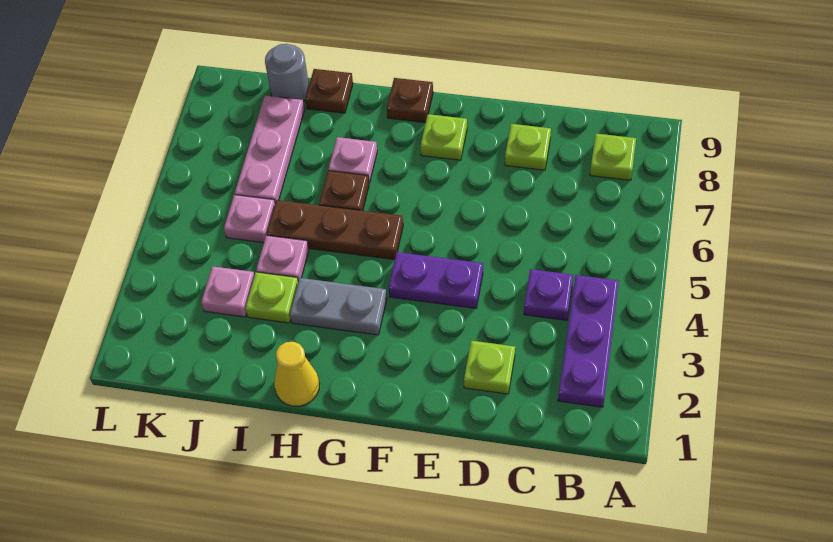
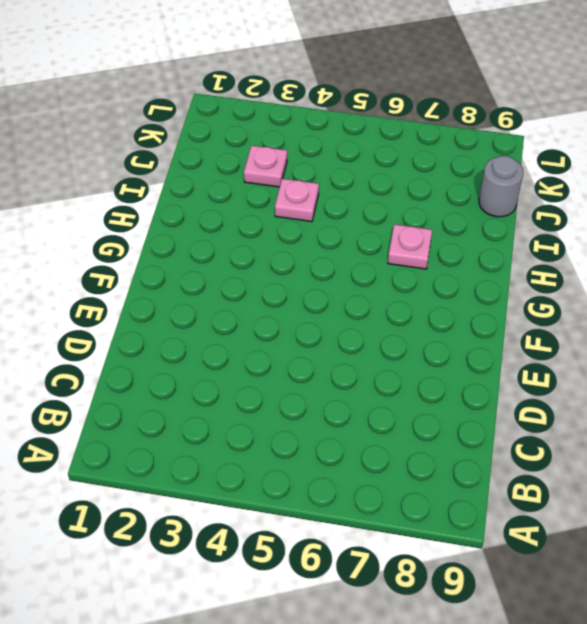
none -> purple plate B2:B4 level 1
none -> lime plate B8 level 1
none -> purple plate C4 level 1

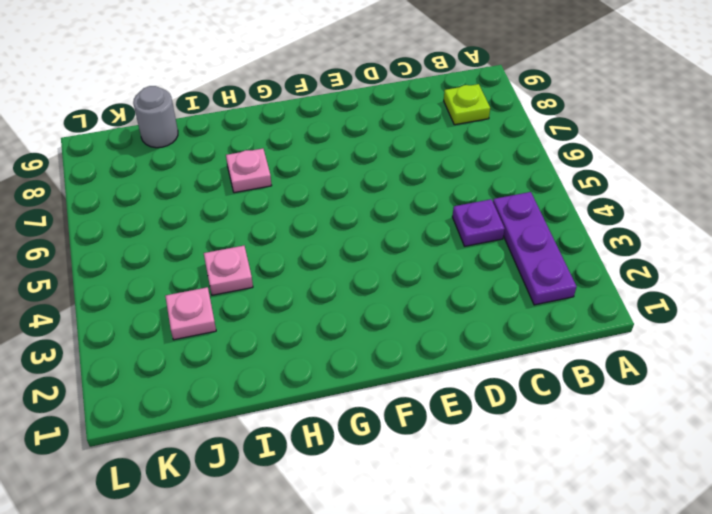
none -> lime plate D2 level 1
none -> lime plate D8 level 1
none -> purple plate E4:F4 level 1

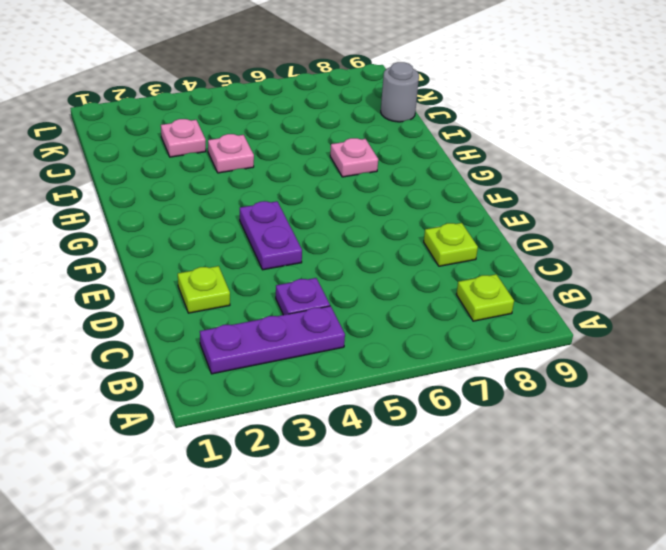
none -> lime plate F8 level 1
none -> grey plate G3:H3 level 1
none -> brown plate G5:I5 level 1

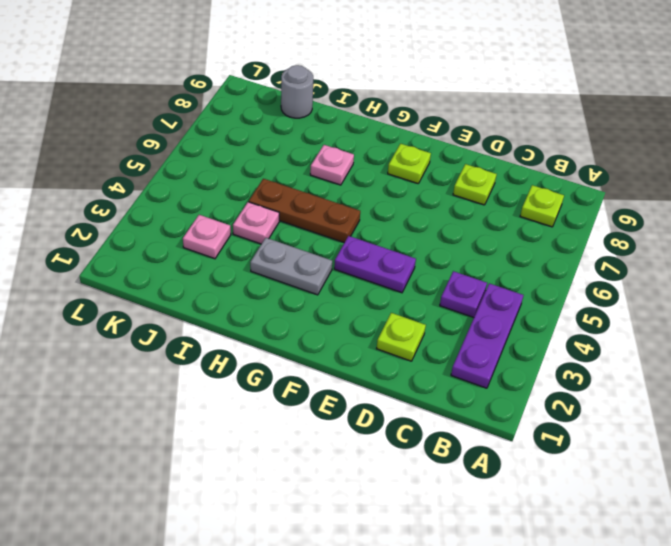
none -> brown plate G9 level 1
none -> yellow cone H1 level 1
none -> brown plate H6 level 1

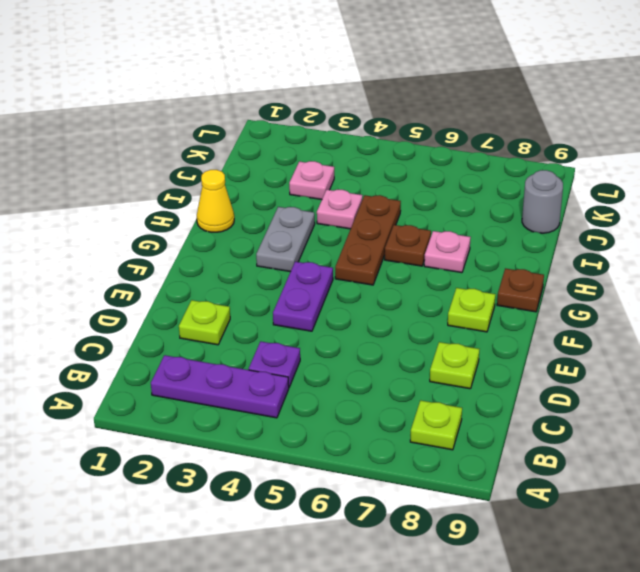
none -> lime plate I3 level 1
none -> brown plate I9 level 1
none -> pink plate J5 level 1

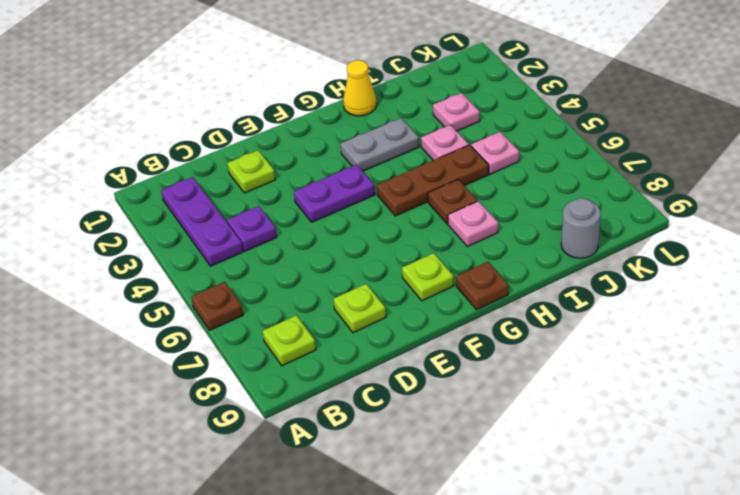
brown plate A6 level 1 -> brown plate I9 level 1
none -> lime plate I3 level 1
none -> pink plate J6:J8 level 1

